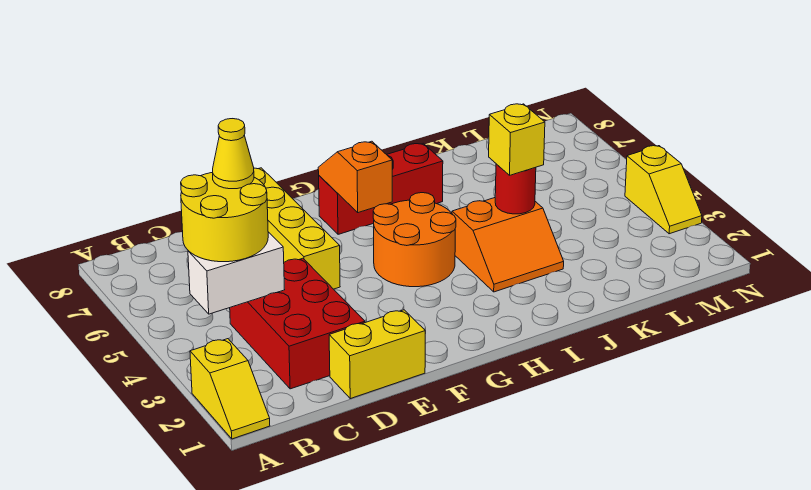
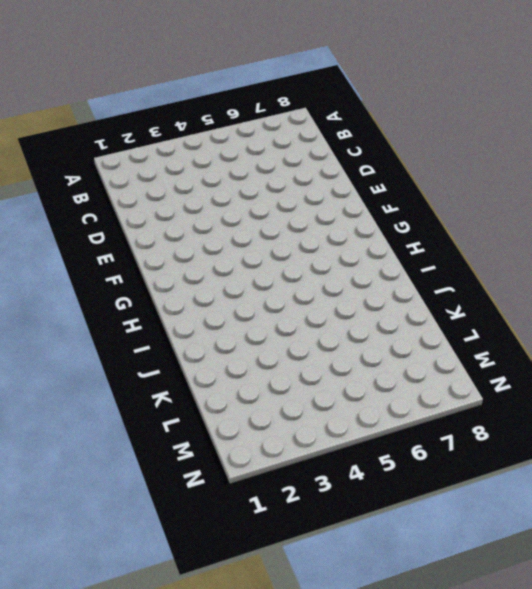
none -> yellow slope A1:A2 level 1 top 2
none -> red brick C2:D4 level 1
none -> yellow brick D1:E1 level 1

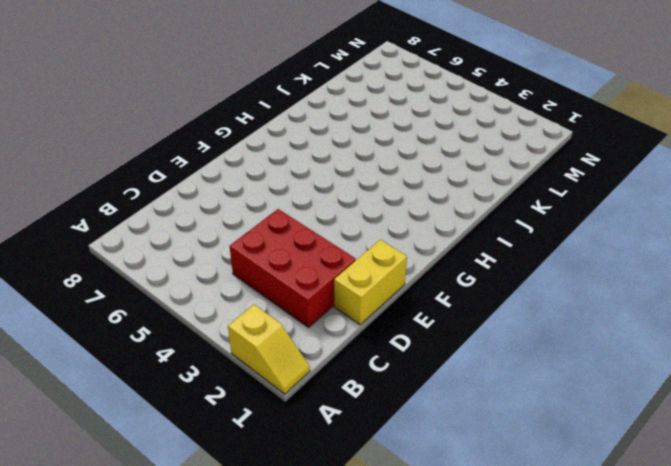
none -> yellow brick E5:E8 level 1
none -> orange round brick G4:H5 level 1
none -> red brick G7:I7 level 1

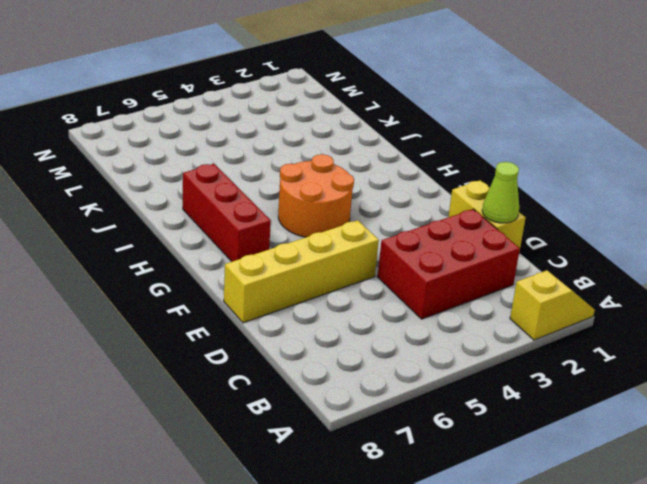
lime cone D1 level 2 -> none
none -> orange slope I3:J4 level 1 top 4
none -> yellow slope N3:N4 level 1 top 4
none -> white brick B4:C4 level 2

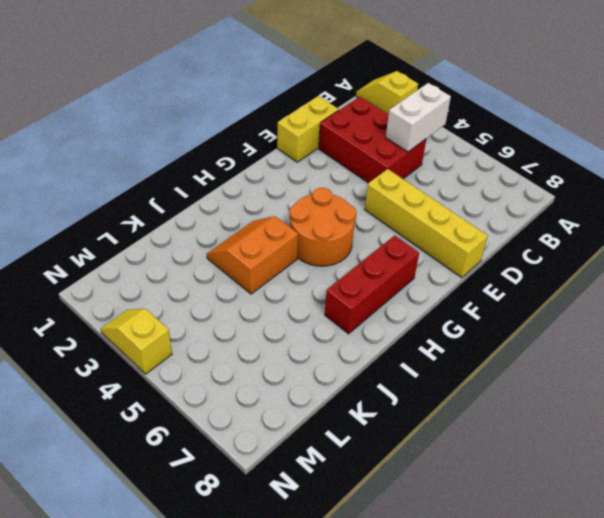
none -> orange slope G6:G7 level 2 top 6
none -> red round brick J4 level 2
none -> yellow round brick B4:C5 level 3

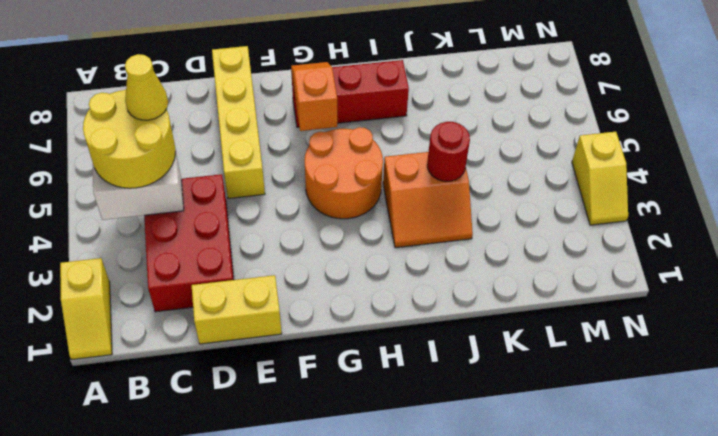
none -> yellow brick J4 level 3

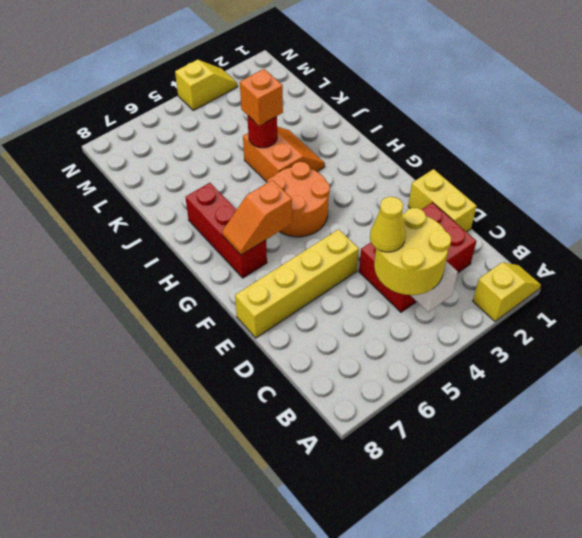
orange brick J4 level 3 -> yellow brick J4 level 3

